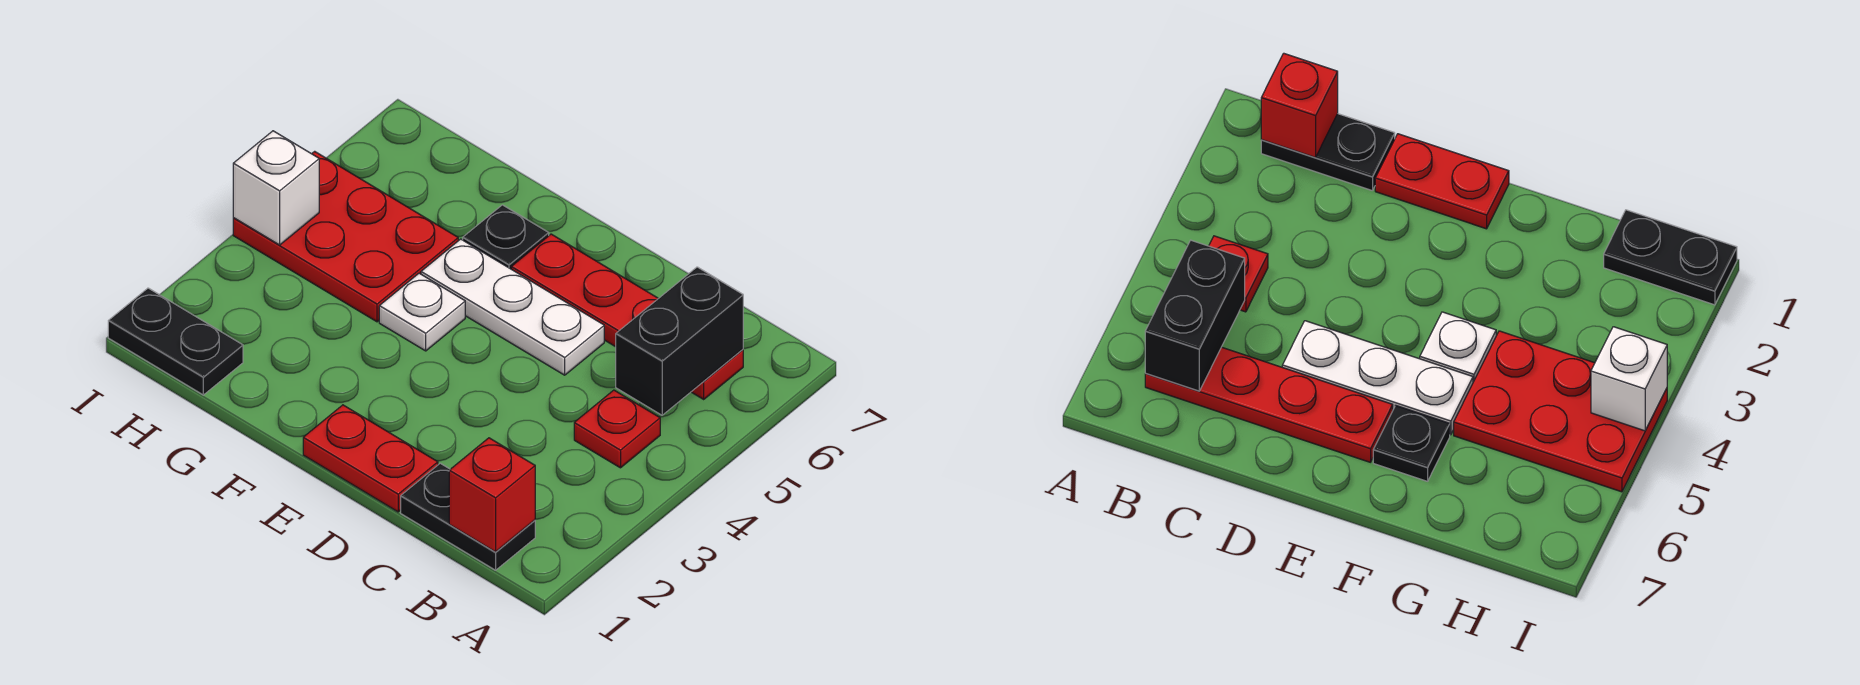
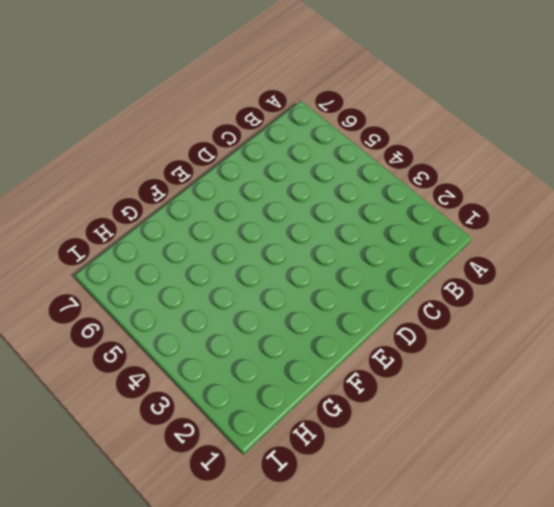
none -> black plate B1:C1 level 1
none -> red plate B4 level 1
none -> red plate B6:E6 level 1

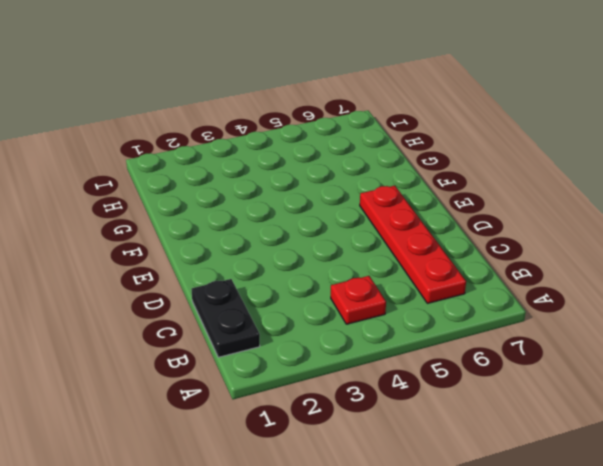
none -> red plate D1:E1 level 1
none -> white plate D5:F5 level 1
none -> white plate F4 level 1

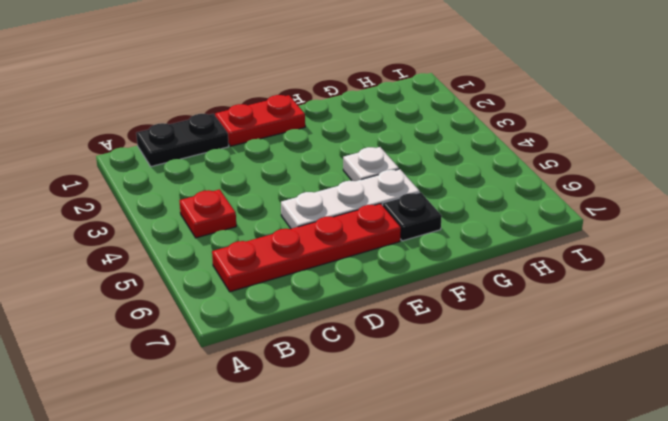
none -> red plate G4:I5 level 1
none -> black plate H1:I1 level 1
none -> red brick B1 level 2

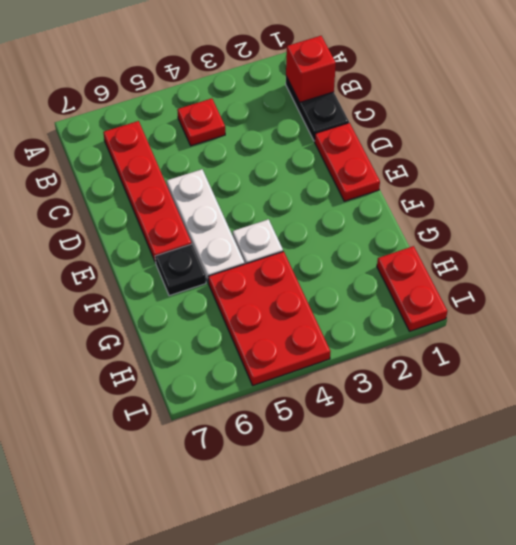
red plate H1:I1 level 1 -> black plate H1:I1 level 1
none -> black brick B5:B6 level 2
none -> white brick I4 level 2

